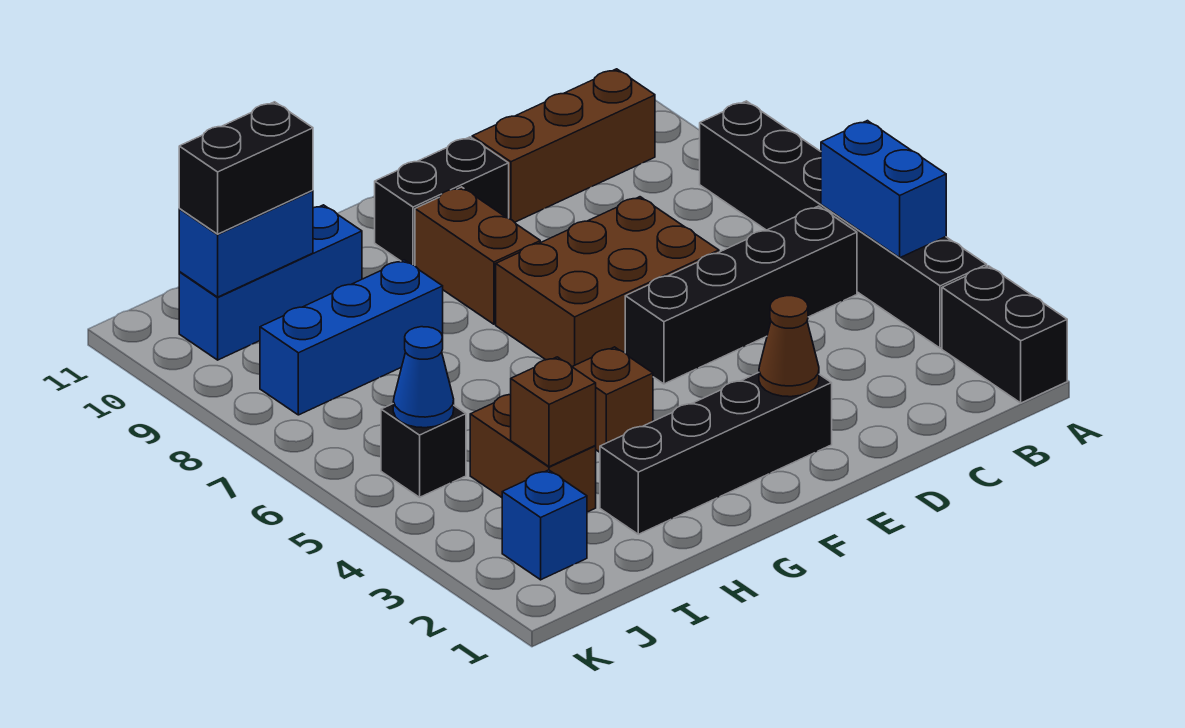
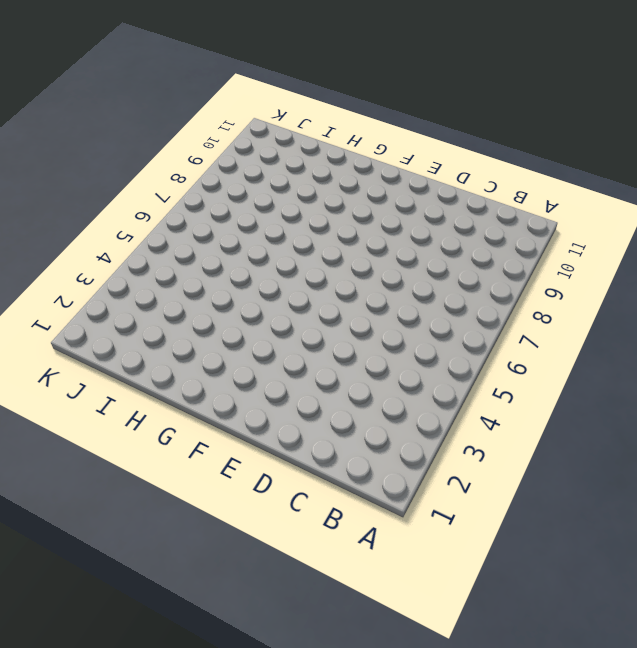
none -> black brick A1:A2 level 1
none -> black brick A3:A8 level 1
none -> black brick B5:E5 level 1

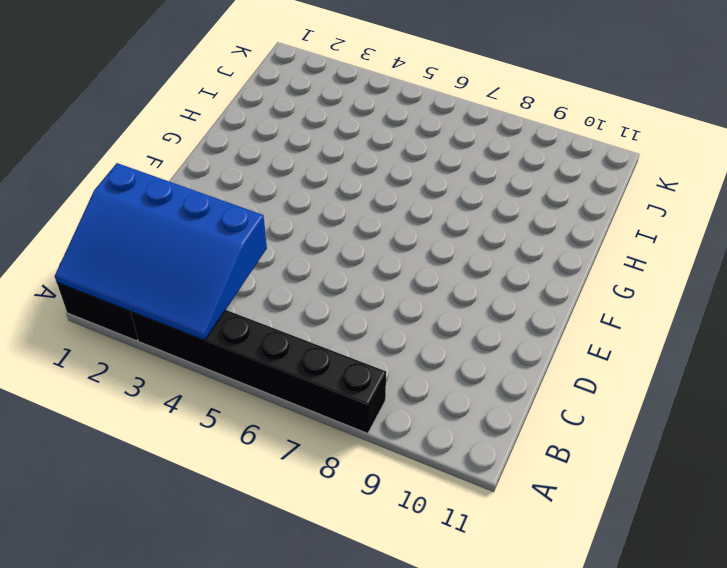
blue slope A1:C4 level 2 top C -> blue brick A4:A5 level 2
none -> black brick B5:E5 level 1
none -> brown brick B10:D10 level 1
none -> brown brick D6:F7 level 1

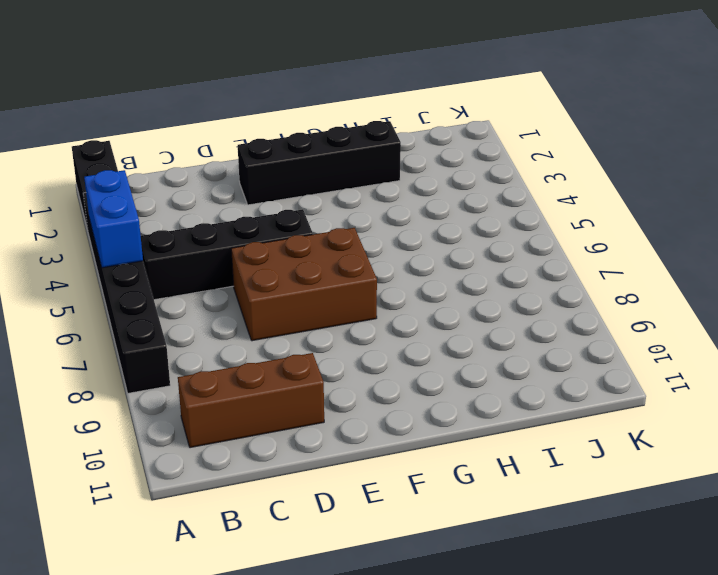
none -> black brick E10:F10 level 1
none -> brown brick F8:F9 level 1
none -> brown brick G4 level 1

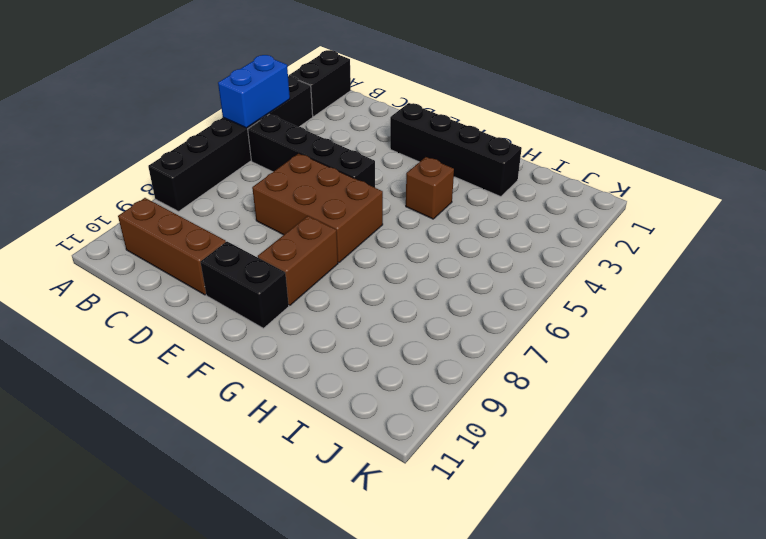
none -> blue brick H8:J8 level 1
none -> blue brick H10:J10 level 1
none -> brown brick I3:I4 level 1

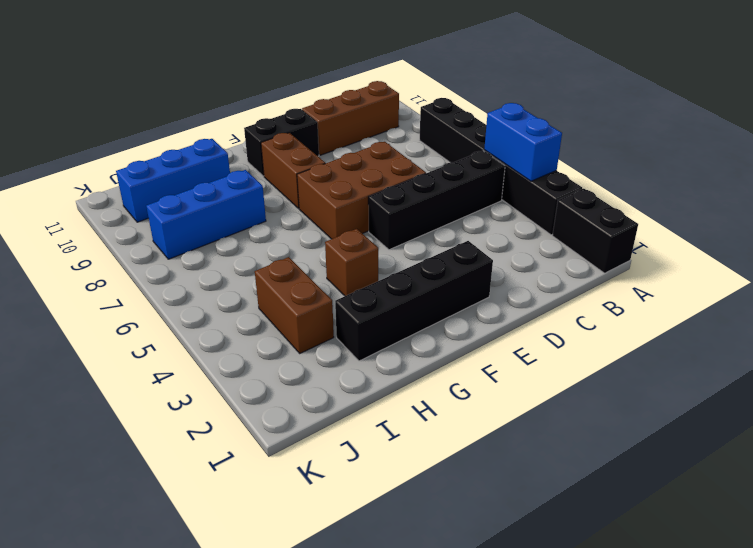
none -> blue brick J2 level 1
none -> black brick J5 level 1
none -> brown cone E2 level 2

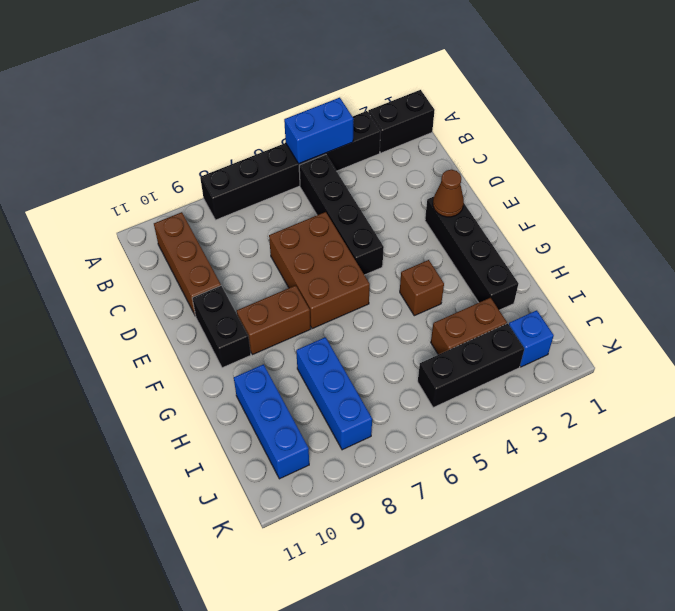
black brick J3:J5 level 1 -> black brick J5 level 1
none -> brown brick I3 level 2
none -> blue brick I10:J10 level 2
none -> blue cone J5 level 2

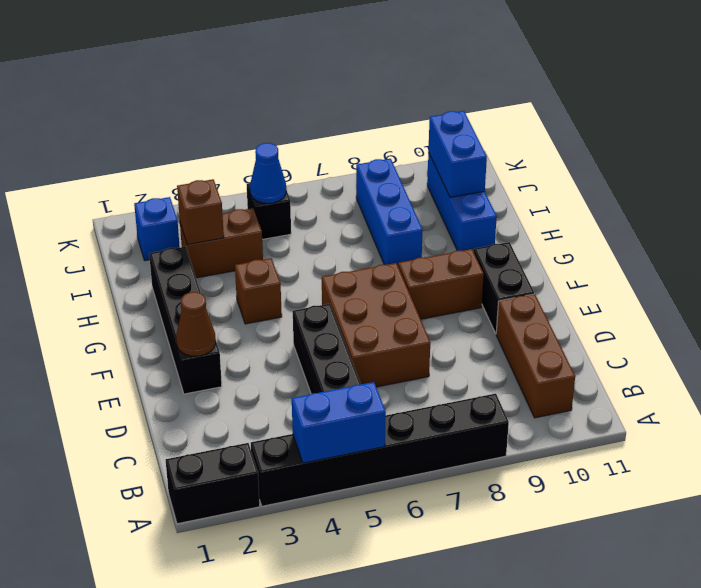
none -> black brick I10:J10 level 3

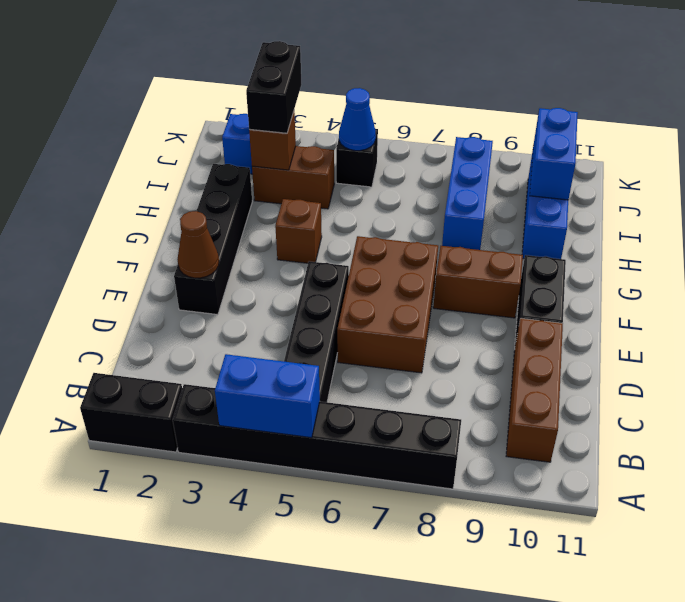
black brick I3:J3 level 3 -> black brick I10:J10 level 3

